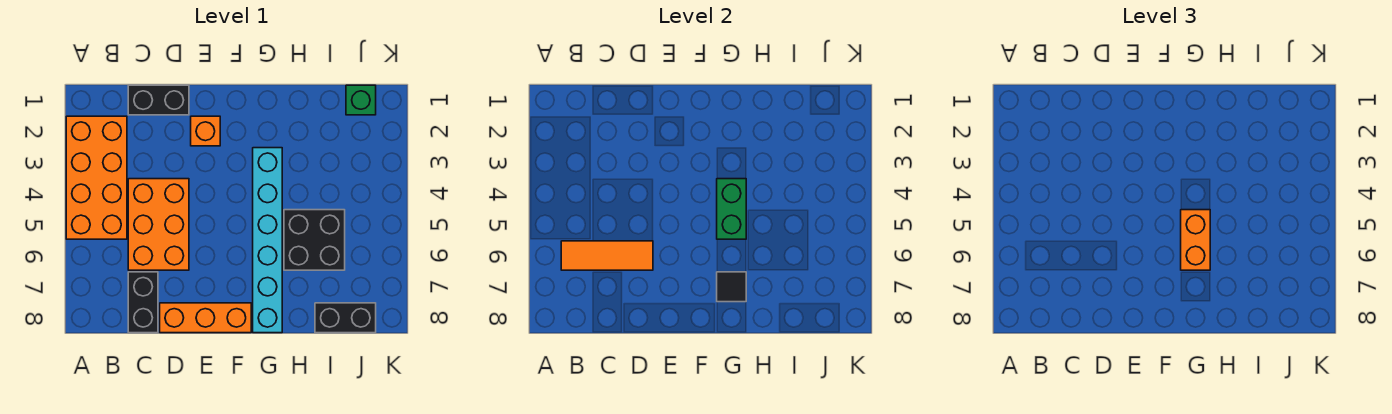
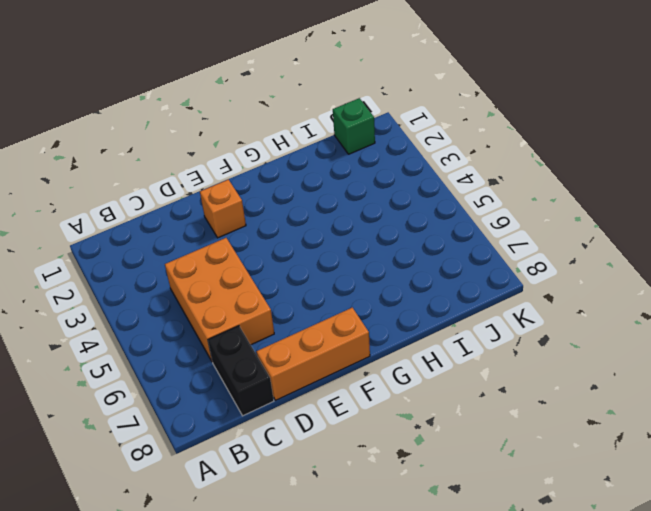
none -> orange brick A2:B5 level 1
none -> black brick C1:D1 level 1
none -> cyan brick G3:G8 level 1

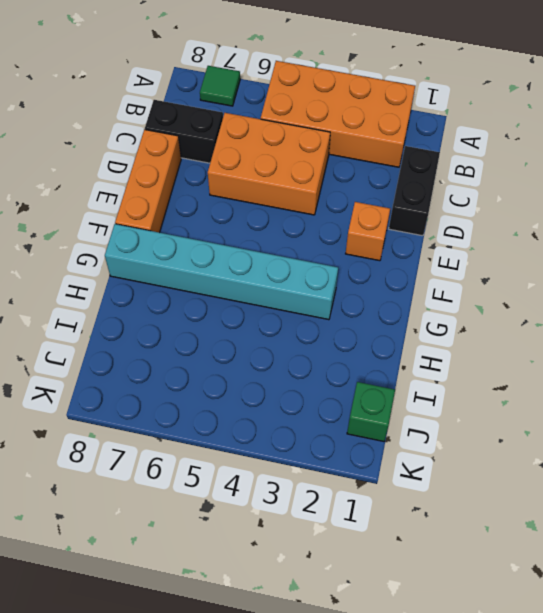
green tile A7 level 1 -> none
none -> black brick H5:I6 level 1
none -> black brick I8:J8 level 1
none -> orange tile B6:D6 level 2

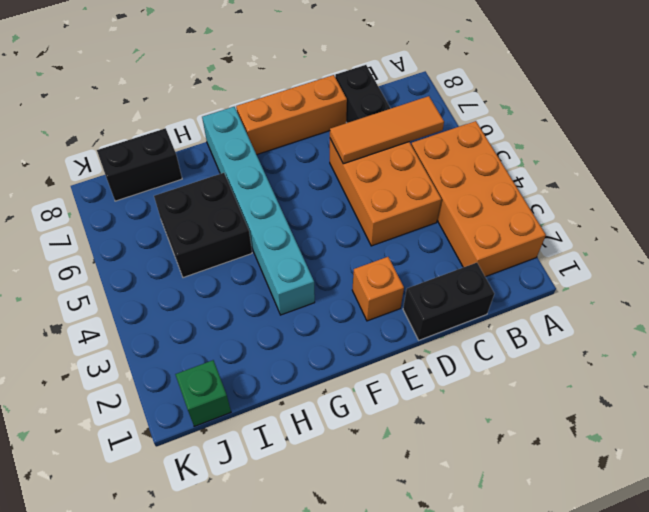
none -> green brick G4:G5 level 2
none -> black tile G7 level 2
none -> orange brick G5:G6 level 3

